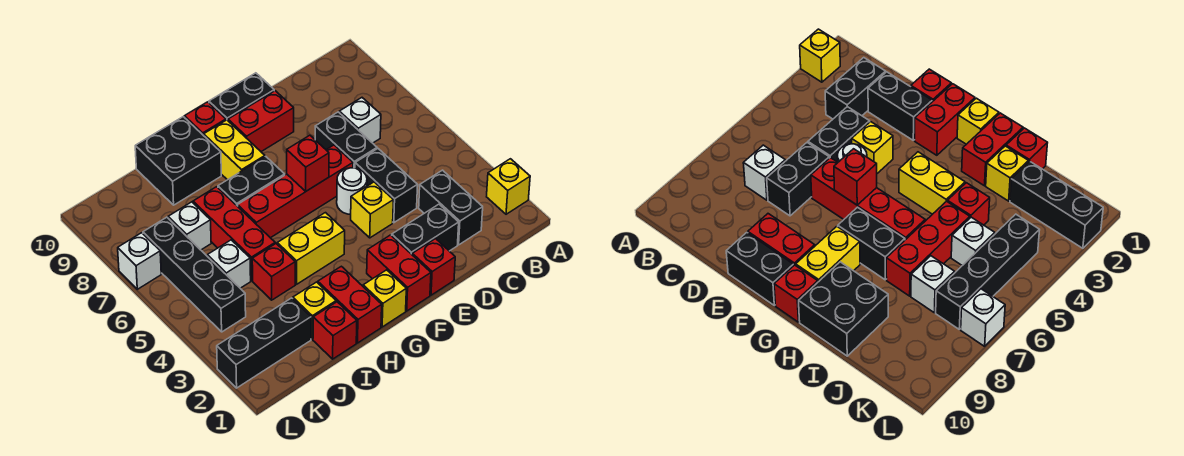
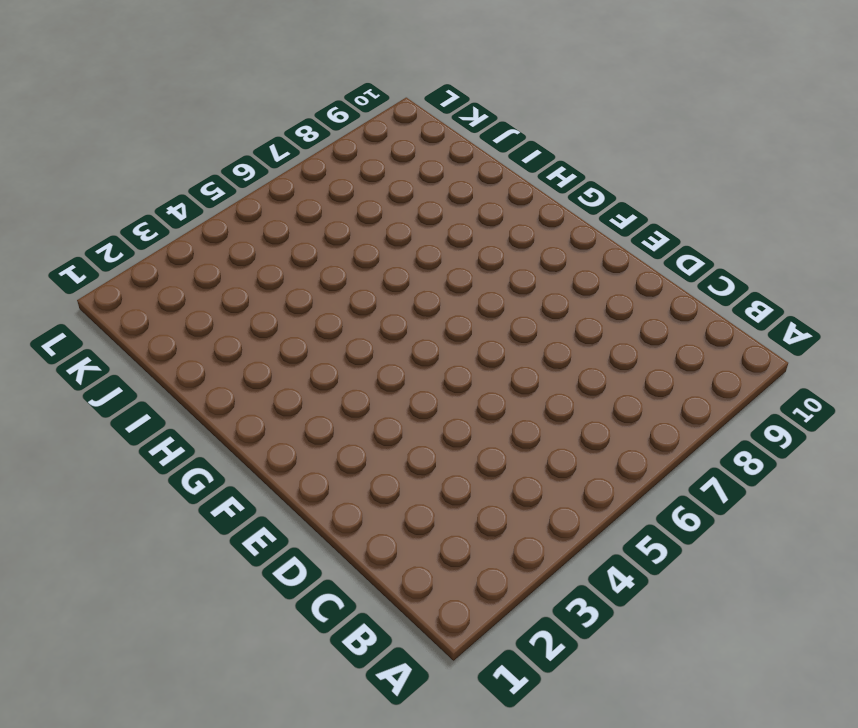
none -> yellow brick A2 level 1
none -> black brick C2:C3 level 1
none -> white brick C7 level 1
none -> black brick D2:E2 level 1

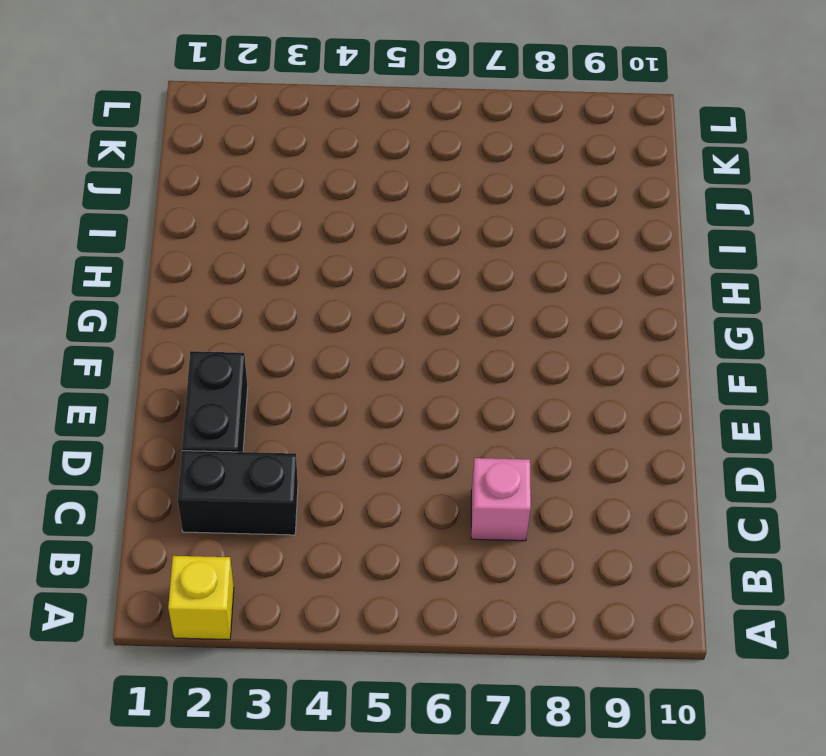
pink brick C7 level 1 -> white brick C7 level 1
none -> black brick D4:D5 level 1
none -> black brick D6:D7 level 1
none -> red brick E1 level 1
none -> yellow brick E4 level 1

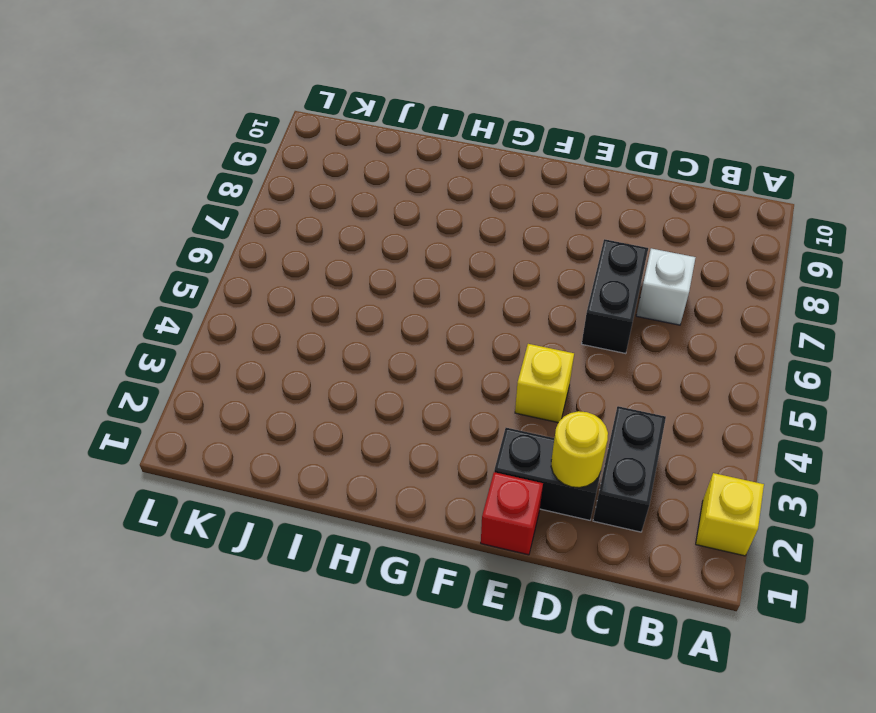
yellow round brick D2 level 2 -> none
none -> black brick D4:D5 level 1
none -> white round brick E5 level 1
none -> red brick E6:H6 level 1
none -> red brick E9:F9 level 1

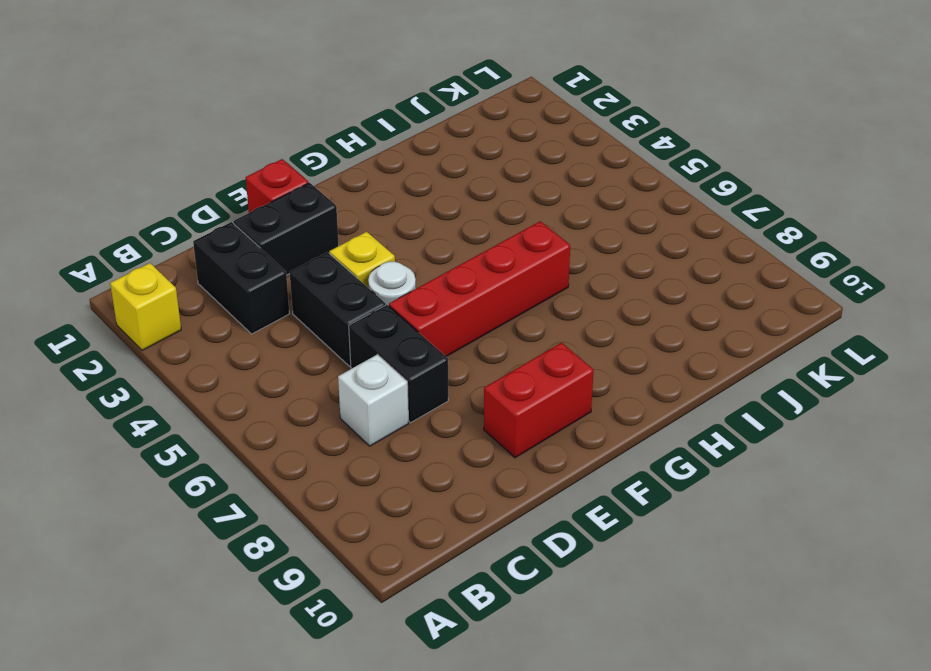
none -> black brick E10:F10 level 1
none -> red brick F1:F2 level 1
none -> yellow brick G1 level 1
none -> yellow brick G4:H4 level 1

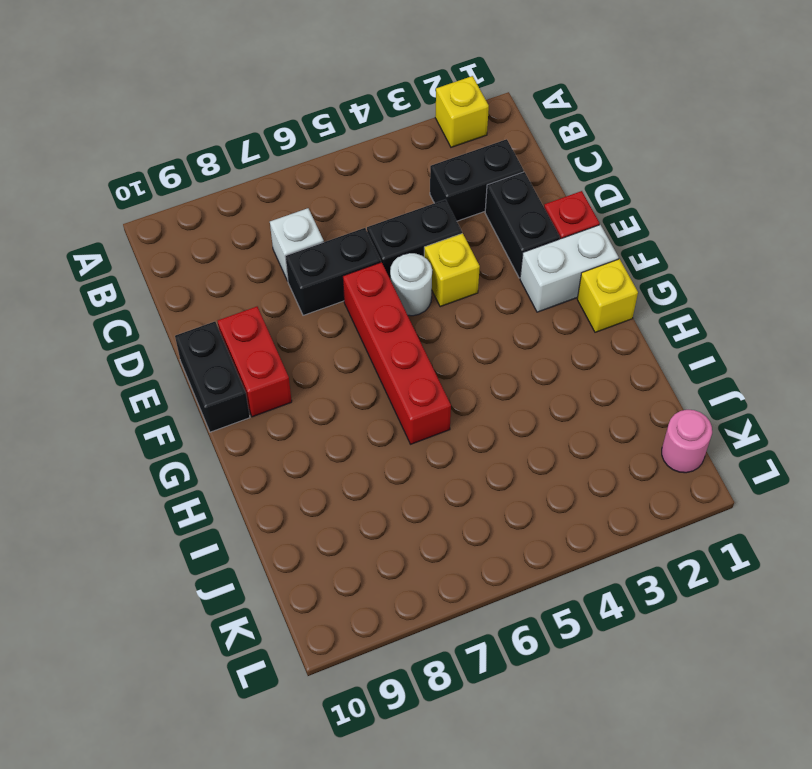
white brick F1:F2 level 1 -> red brick F1:F2 level 1
pink round brick K1 level 1 -> none
none -> yellow brick G4:H4 level 1
none -> black brick G7:H7 level 1
none -> yellow brick G8:G9 level 1
none -> red brick G10 level 1

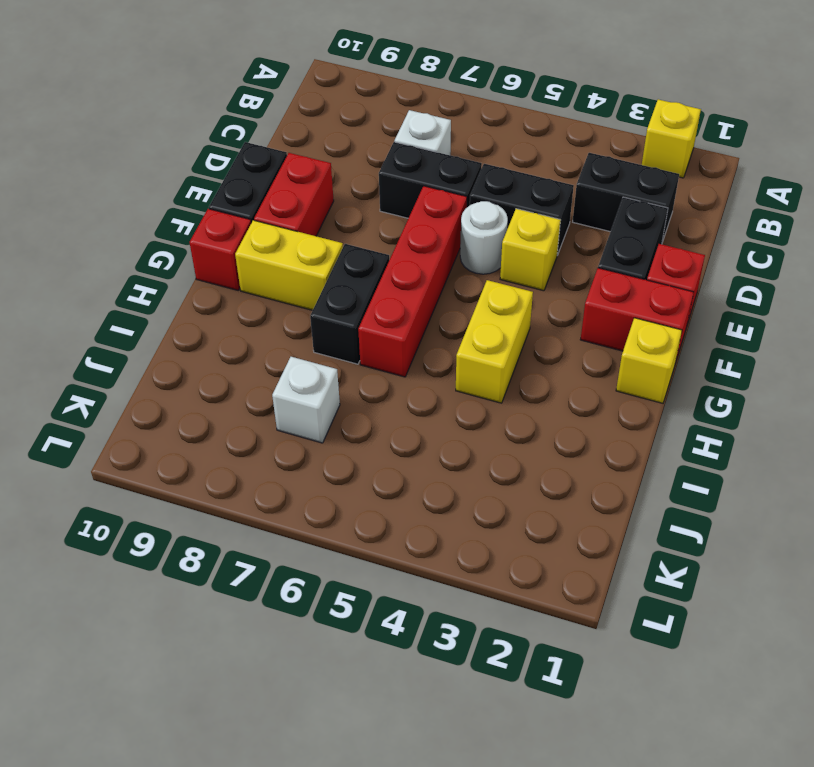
none -> red brick H1:H2 level 1
none -> black brick H9:I10 level 1
none -> red brick I1 level 1
none -> yellow brick I2 level 1

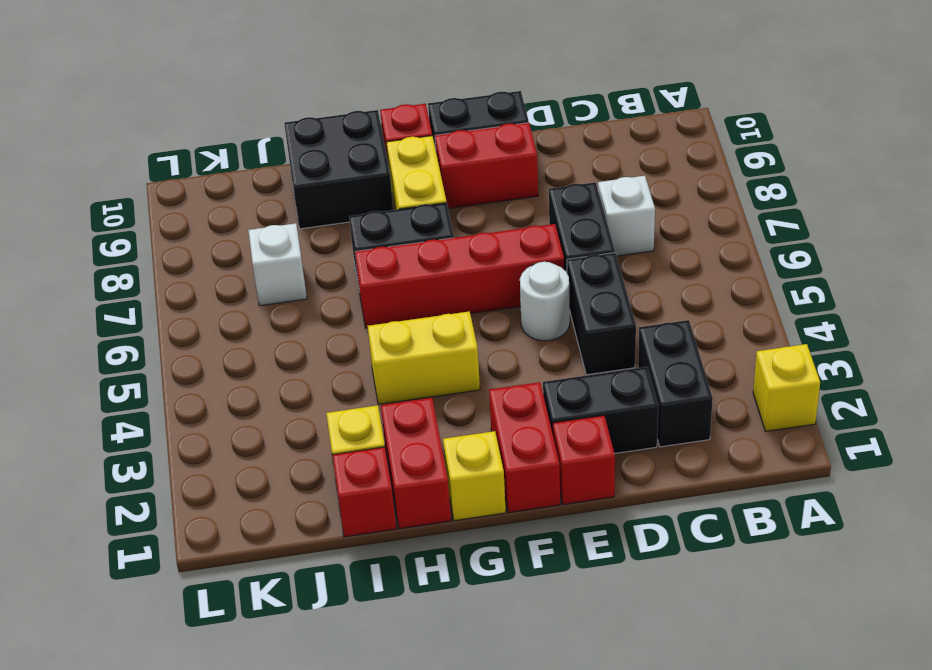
none -> yellow brick E4 level 1
none -> red brick I4 level 1
none -> red brick I5:I7 level 1
none -> black brick J2:L2 level 1

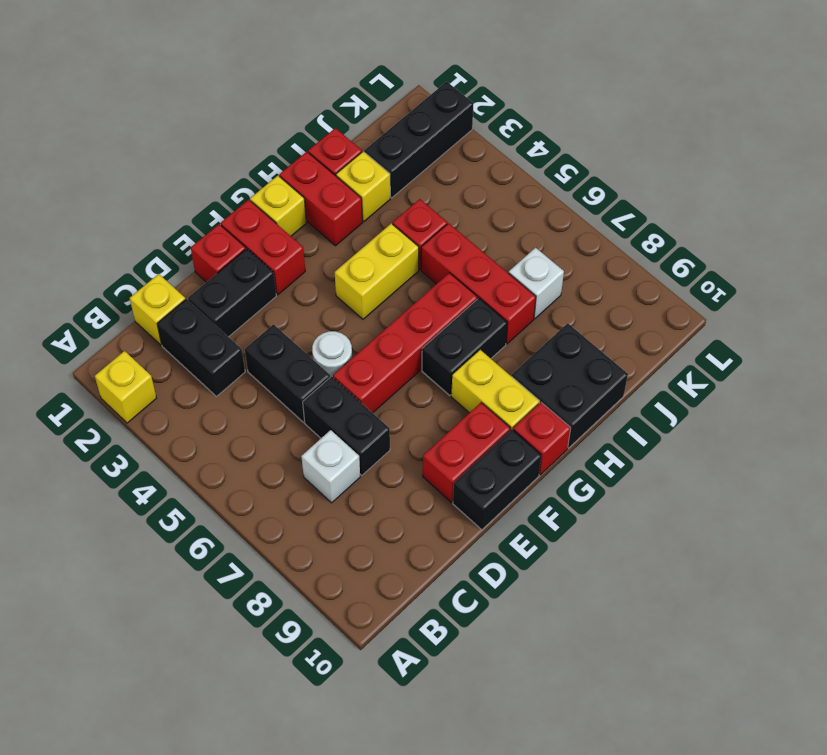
yellow brick C1 level 1 -> yellow brick E4 level 1
none -> white brick J5 level 1
none -> black brick K4:K7 level 1
none -> white brick L7 level 1
none -> red brick F6 level 2

